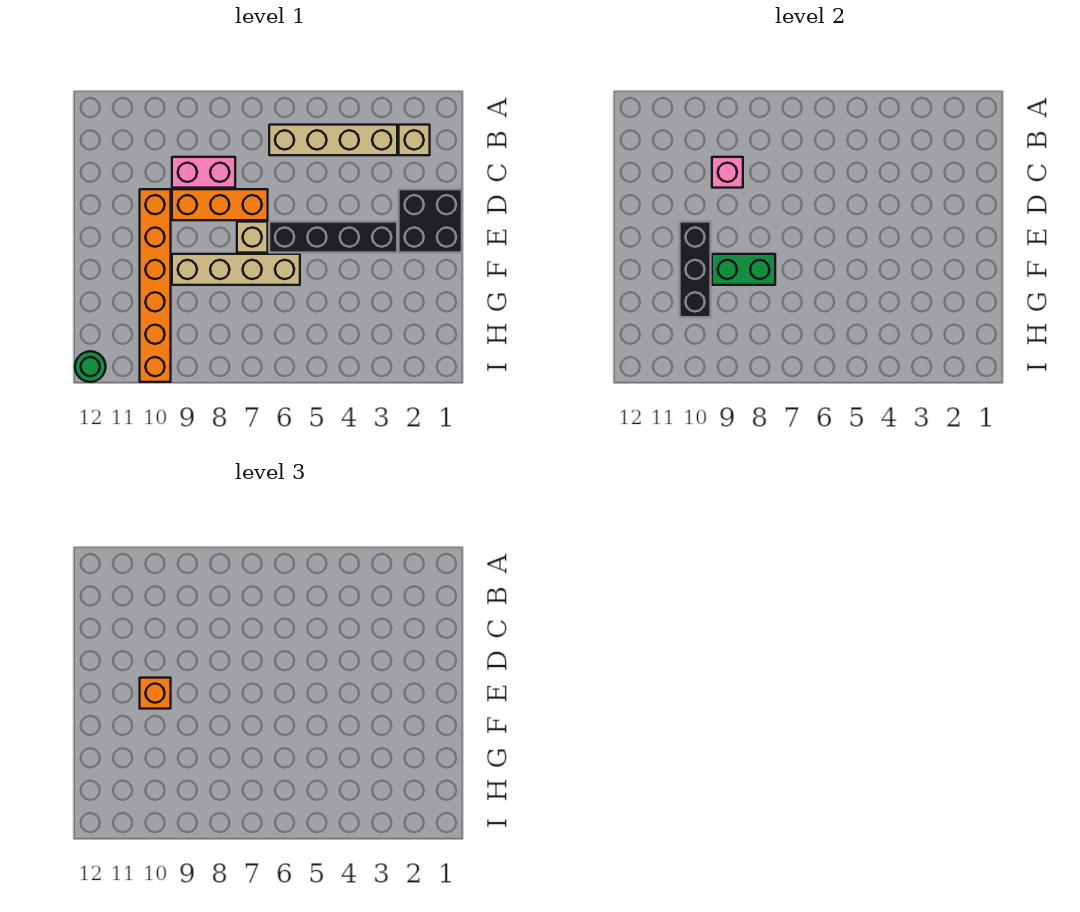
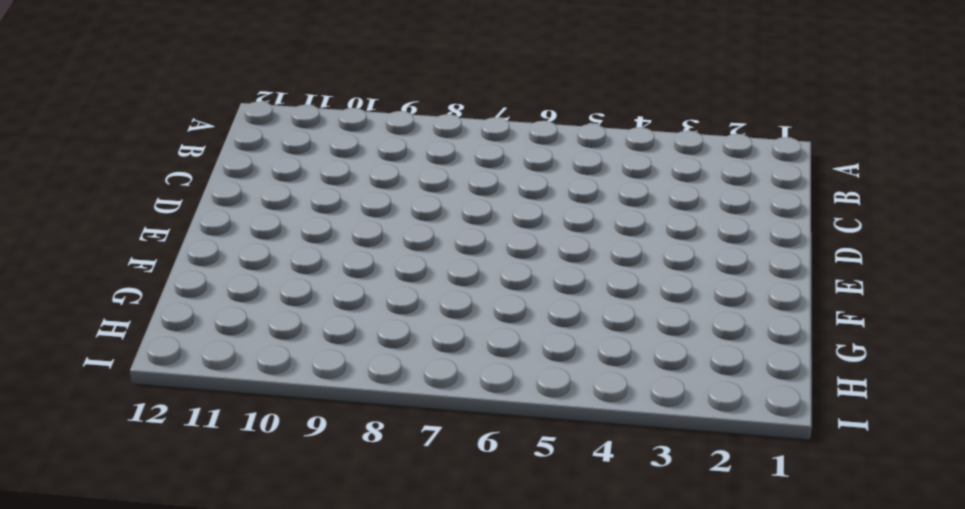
none -> tan brick B2 level 1
none -> tan brick B3:B6 level 1
none -> pink brick C8:C9 level 1

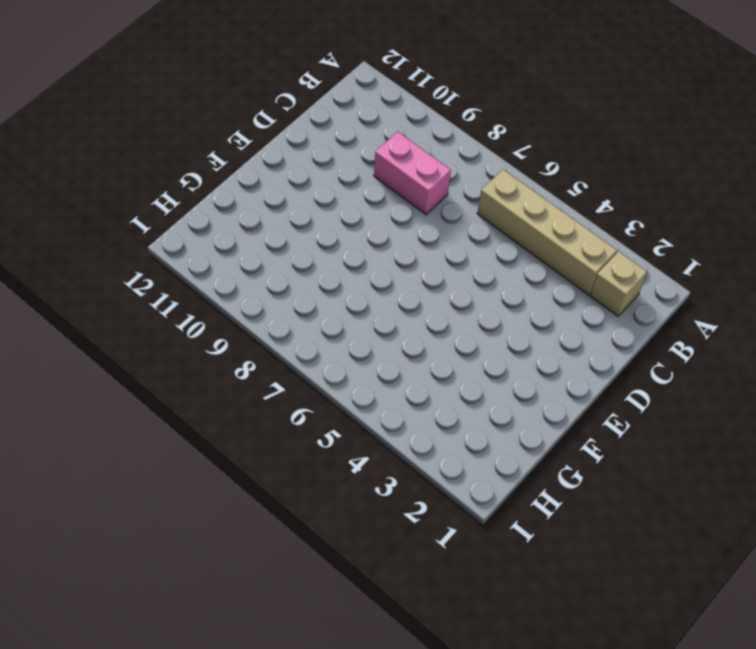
none -> black brick D1:E2 level 1
none -> orange brick D7:D9 level 1
none -> orange brick D10:I10 level 1

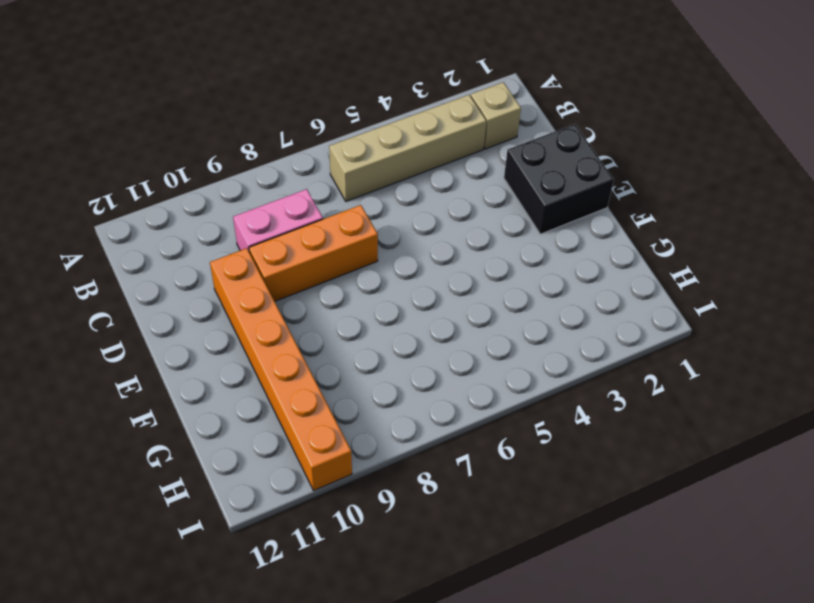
none -> black brick E3:E6 level 1
none -> tan brick E7 level 1
none -> tan brick F6:F9 level 1

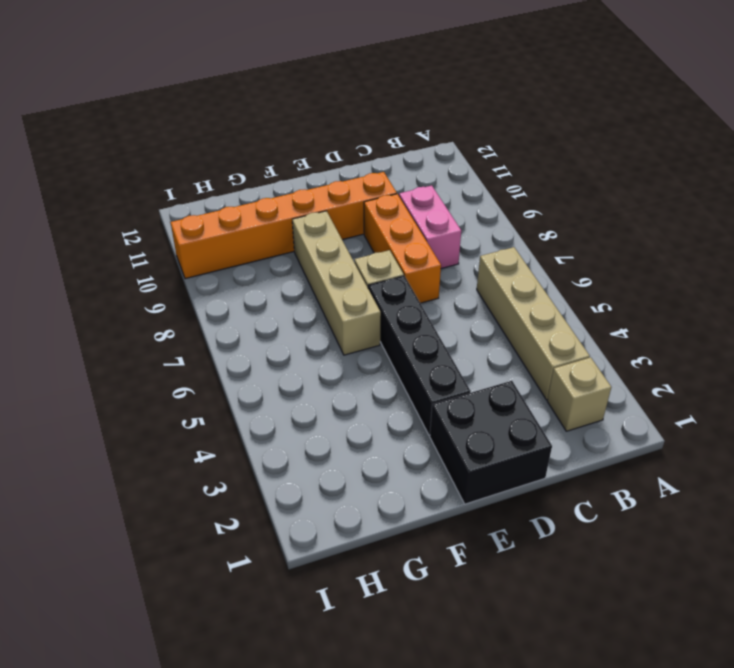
none -> green round brick I12 level 1
none -> pink brick C9 level 2
none -> black brick E10:G10 level 2

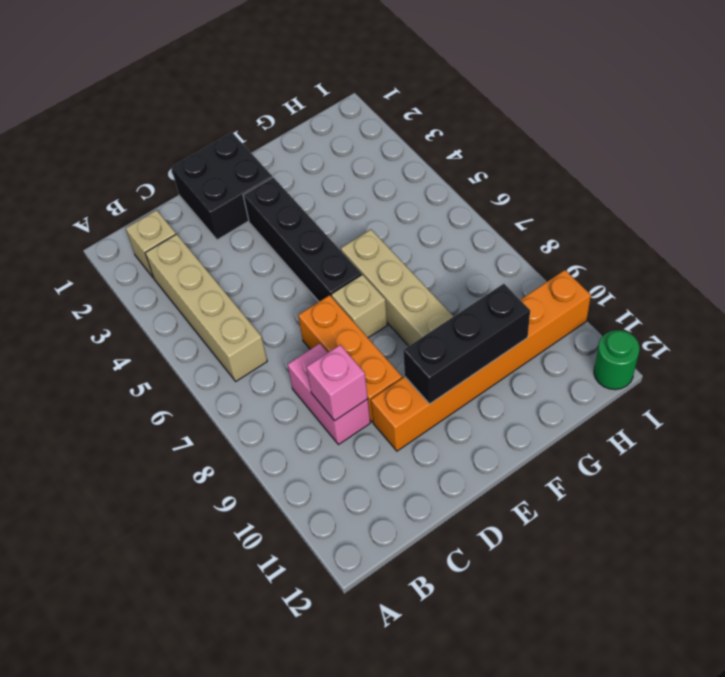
none -> green brick F8:F9 level 2
none -> orange brick E10 level 3

